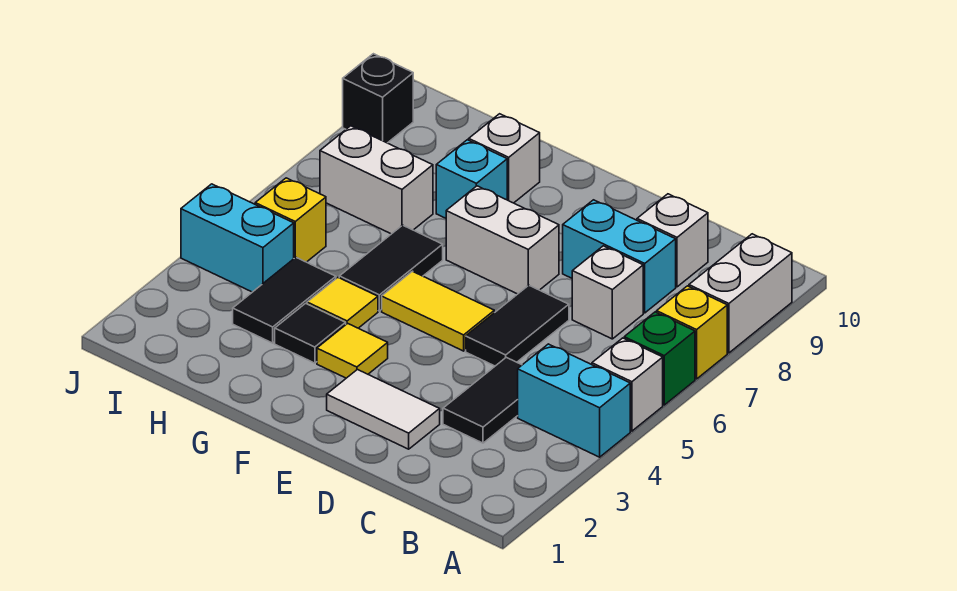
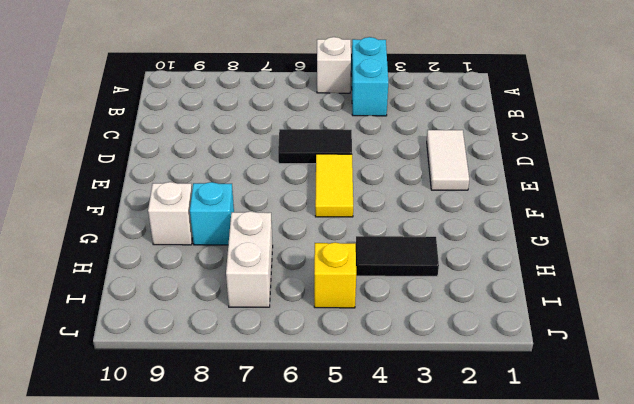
none -> green brick A6 level 1
none -> yellow brick A7 level 1
none -> white brick A8:A9 level 1

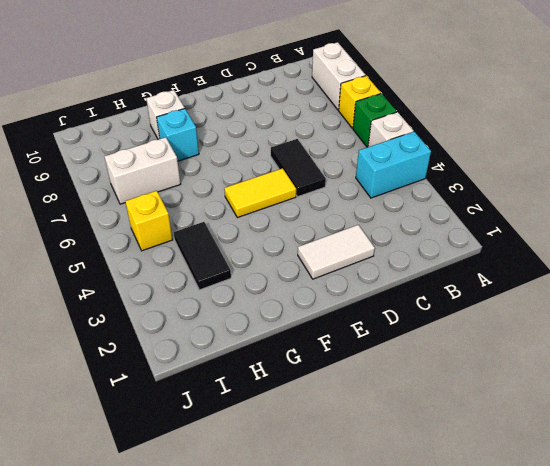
none -> black tile C3:C4 level 1
none -> white brick C7 level 1
none -> cyan brick C8:D8 level 1

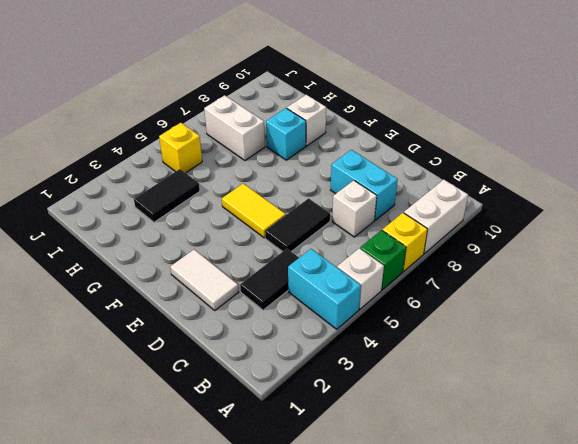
none -> white brick C9 level 1
none -> white brick E7:F7 level 1
none -> yellow tile F3 level 1

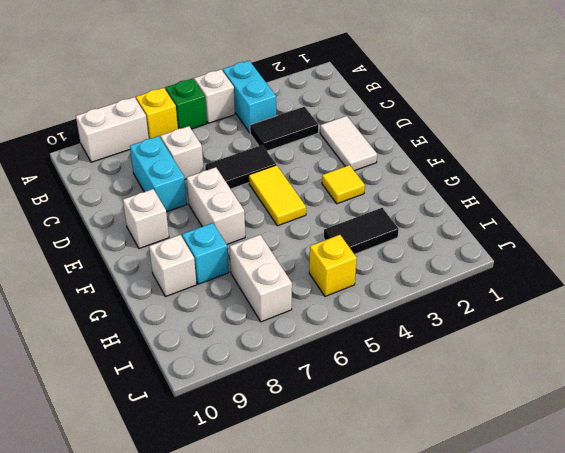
white brick E9 level 1 -> white brick C9 level 1
none -> black tile G3 level 1
none -> yellow tile G4 level 1
none -> black tile G5:G6 level 1

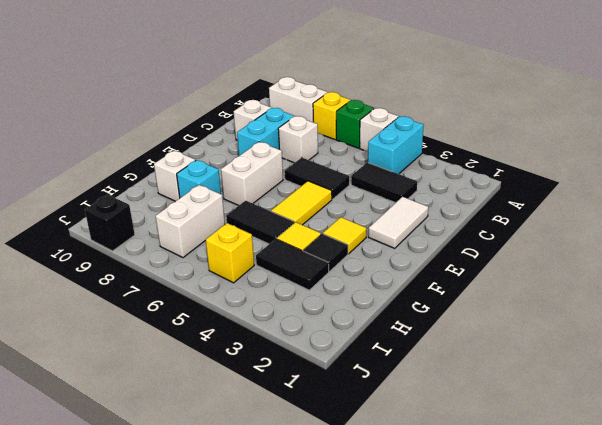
none -> cyan brick I4:J4 level 1

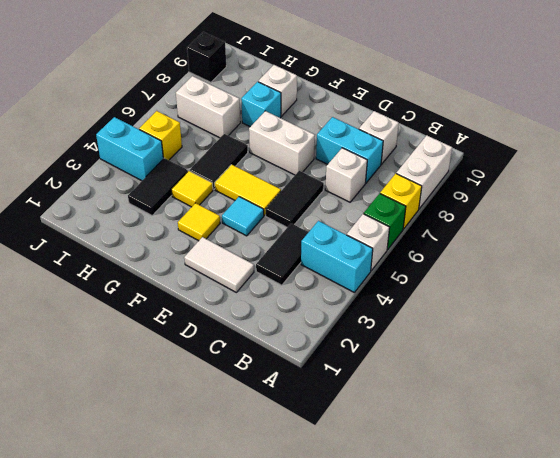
cyan tile E4 level 1 -> none
none -> black tile G3 level 1

